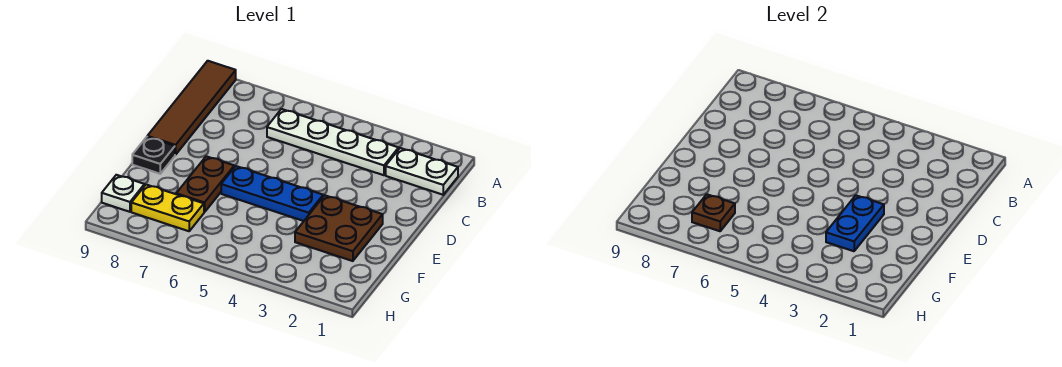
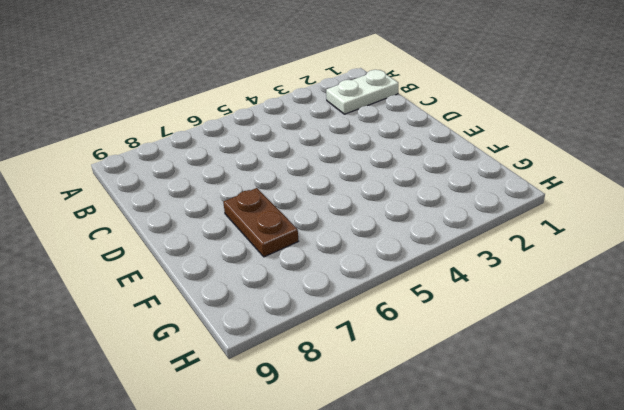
none -> brown tile A9:D9 level 1
none -> white plate B3:B6 level 1

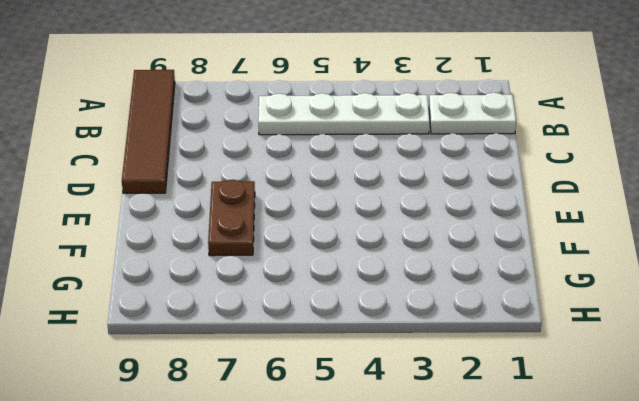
none -> brown plate E2:F3 level 1
none -> blue plate E4:E6 level 1

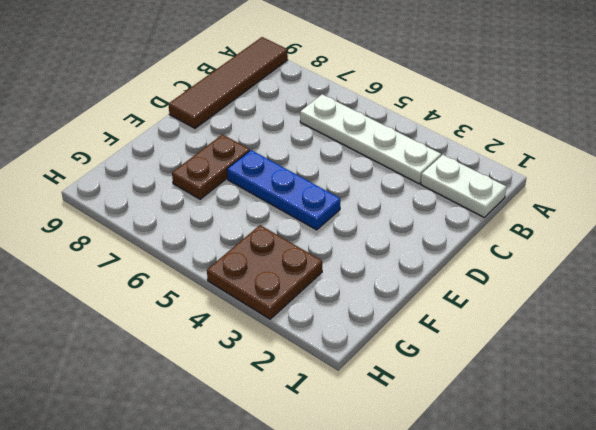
brown plate G3:H4 level 1 -> brown plate E2:F3 level 1
none -> black plate E9 level 1
none -> yellow plate G7:G8 level 1

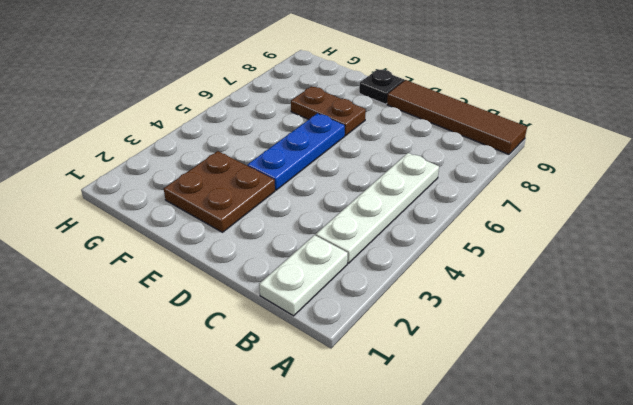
none -> yellow plate G7:G8 level 1
none -> white plate G9 level 1

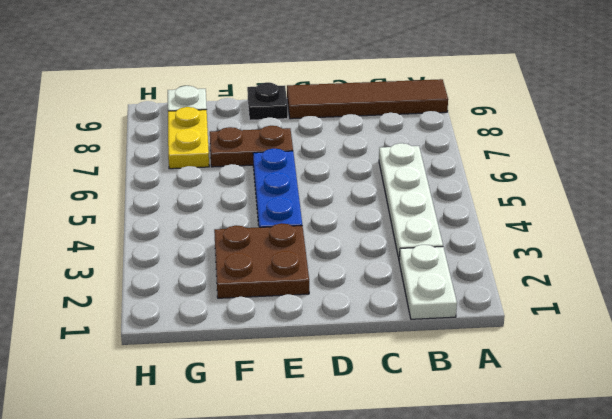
none -> blue plate E3:F3 level 2
none -> brown plate G7 level 2

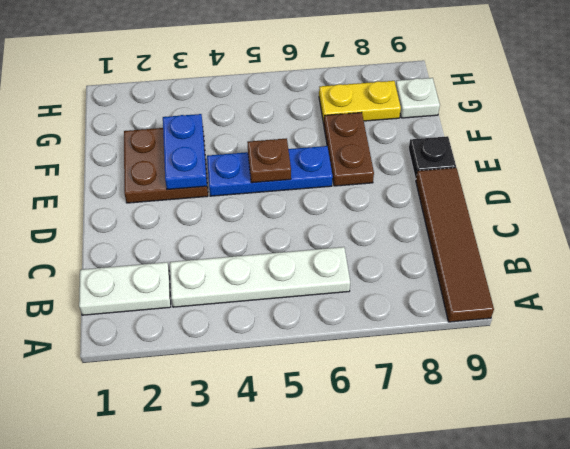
brown plate E5 level 2 -> brown plate G7 level 2

